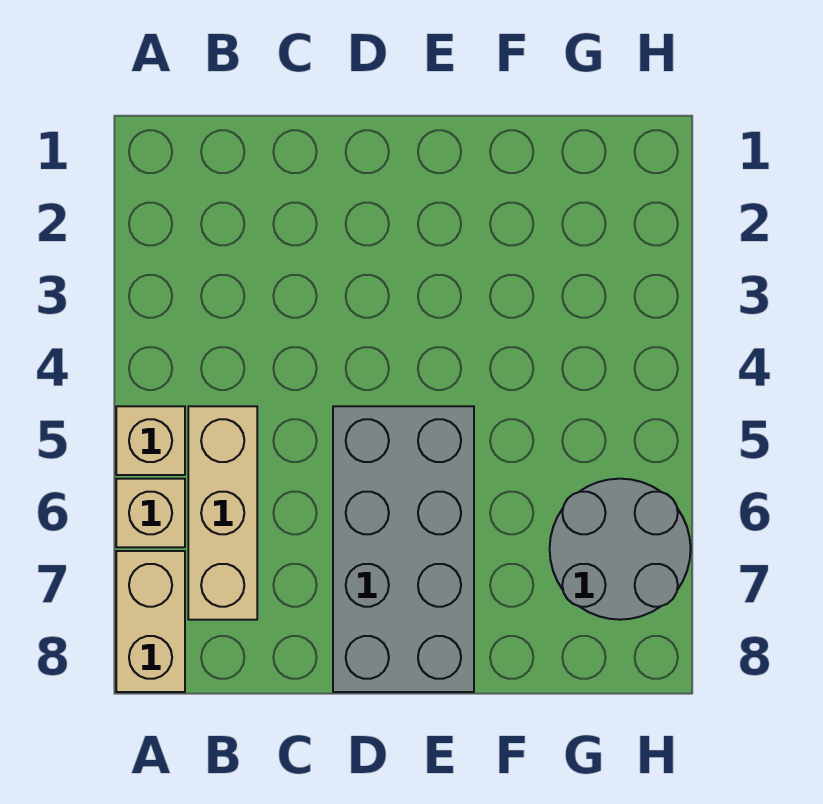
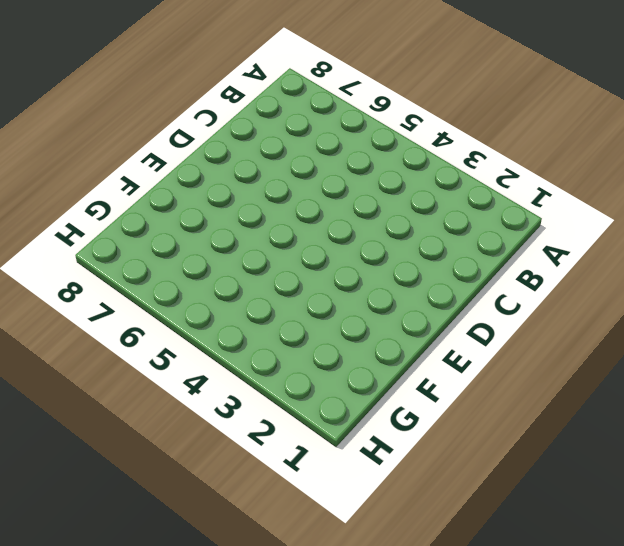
none -> tan brick A5 level 1
none -> tan brick A6 level 1

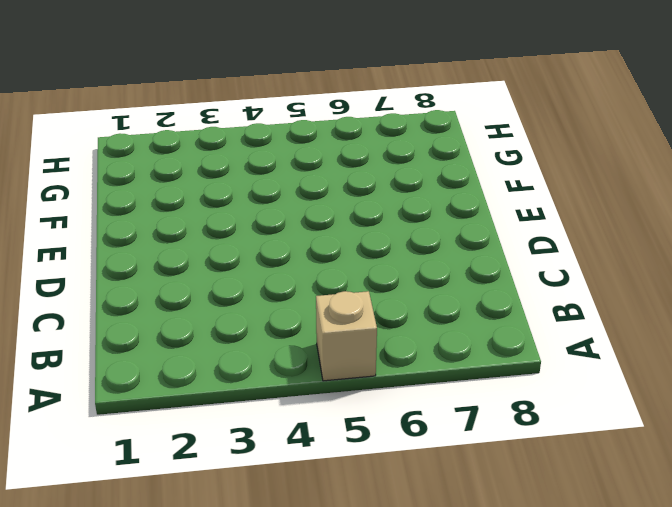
none -> tan brick A6 level 1
none -> tan brick A7:A8 level 1

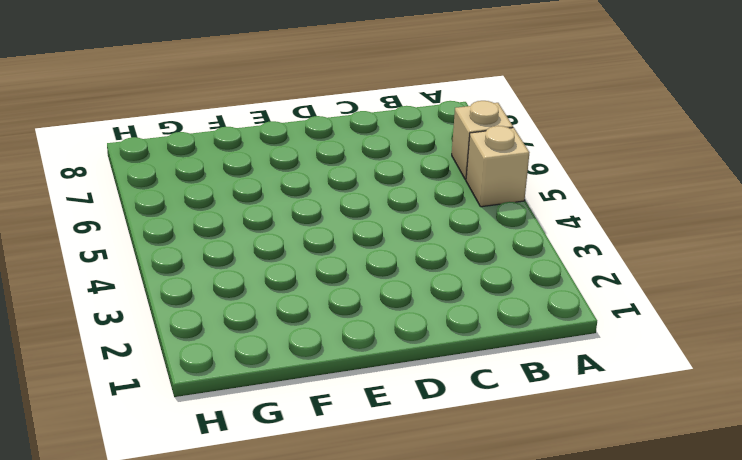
none -> tan brick A7:A8 level 1
none -> tan brick B5:B7 level 1

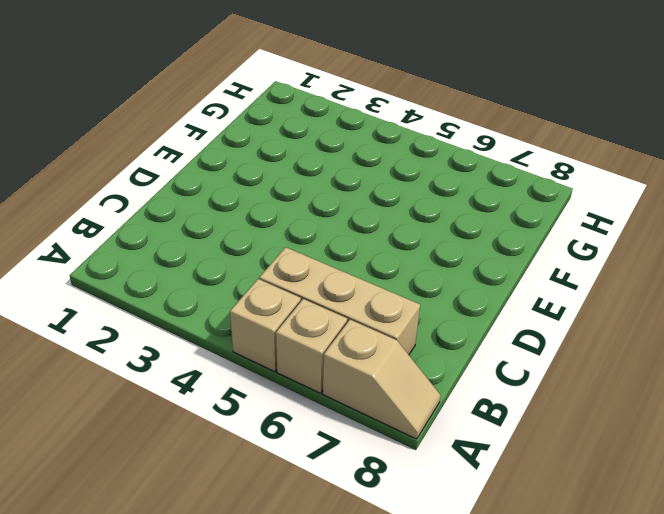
tan slope A7:A8 level 1 top 7 -> tan brick A7:A8 level 1
none -> grey brick D5:E8 level 1
none -> grey round brick G6:H7 level 1

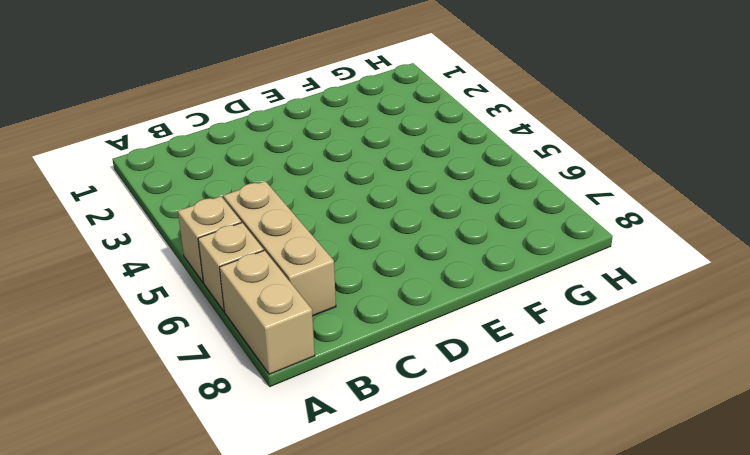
none -> grey brick D5:E8 level 1
none -> grey round brick G6:H7 level 1

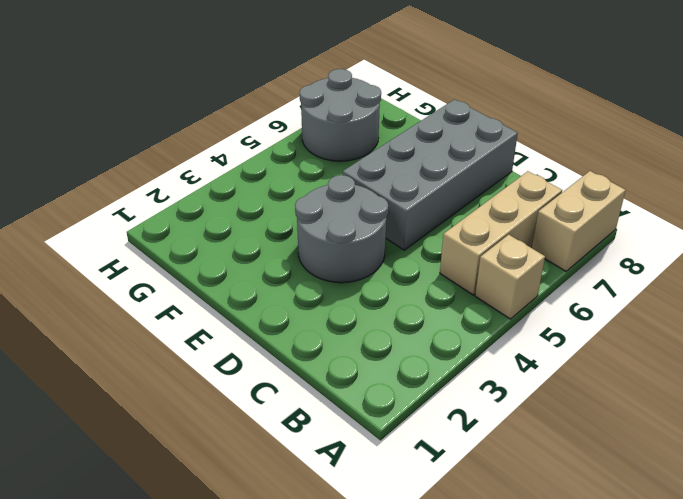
grey round brick D3:E4 level 1 -> none
none -> tan brick A6 level 1

